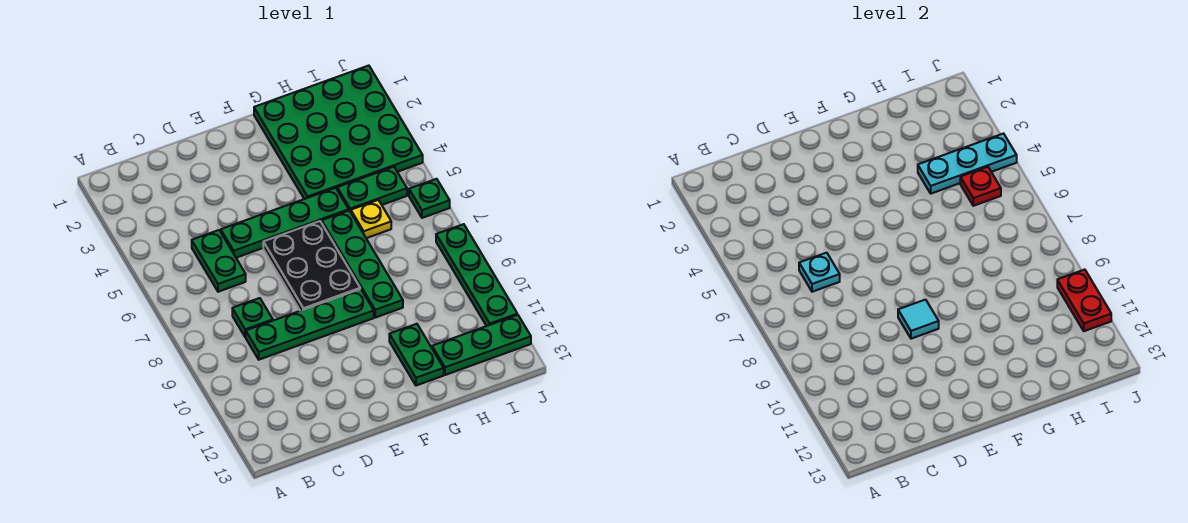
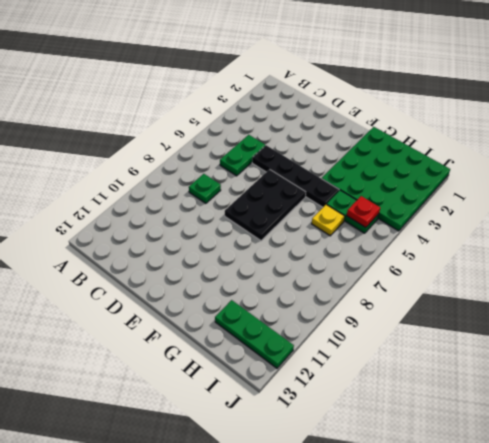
black plate D5:G5 level 1 -> green plate D5:G5 level 1
none -> green plate C9:F9 level 1
none -> green plate G6:G9 level 1
none -> green plate G11:G12 level 1

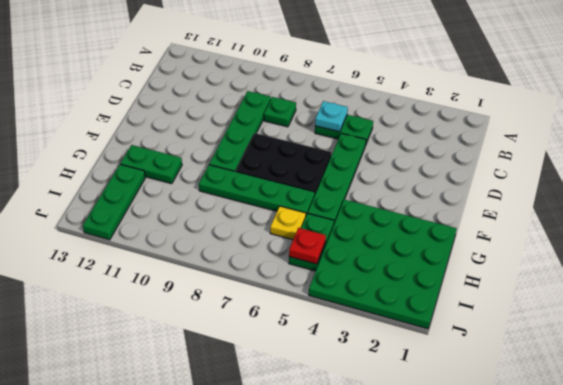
none -> green plate J6 level 1
none -> green plate J8:J11 level 1
none -> cyan tile E9 level 2

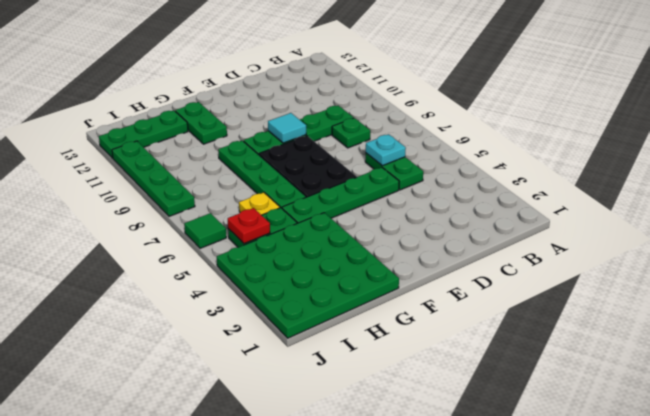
green tile J6 level 1 -> green plate J6 level 1
none -> cyan plate H4:J4 level 2
none -> red plate J10:J11 level 2

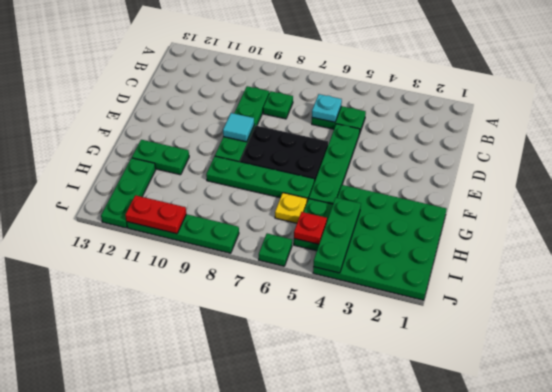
green plate H4:J4 level 2 -> cyan plate H4:J4 level 2

